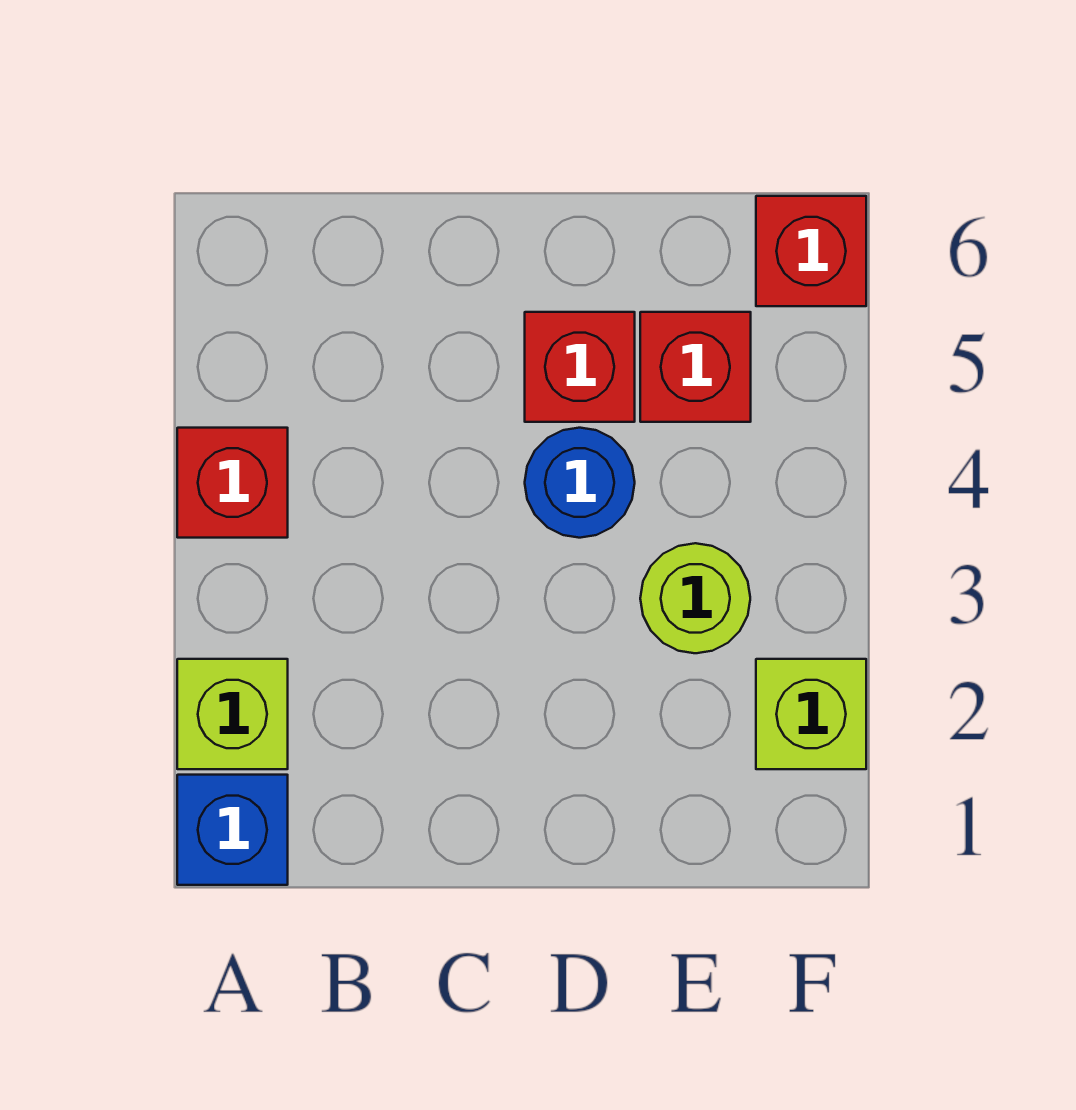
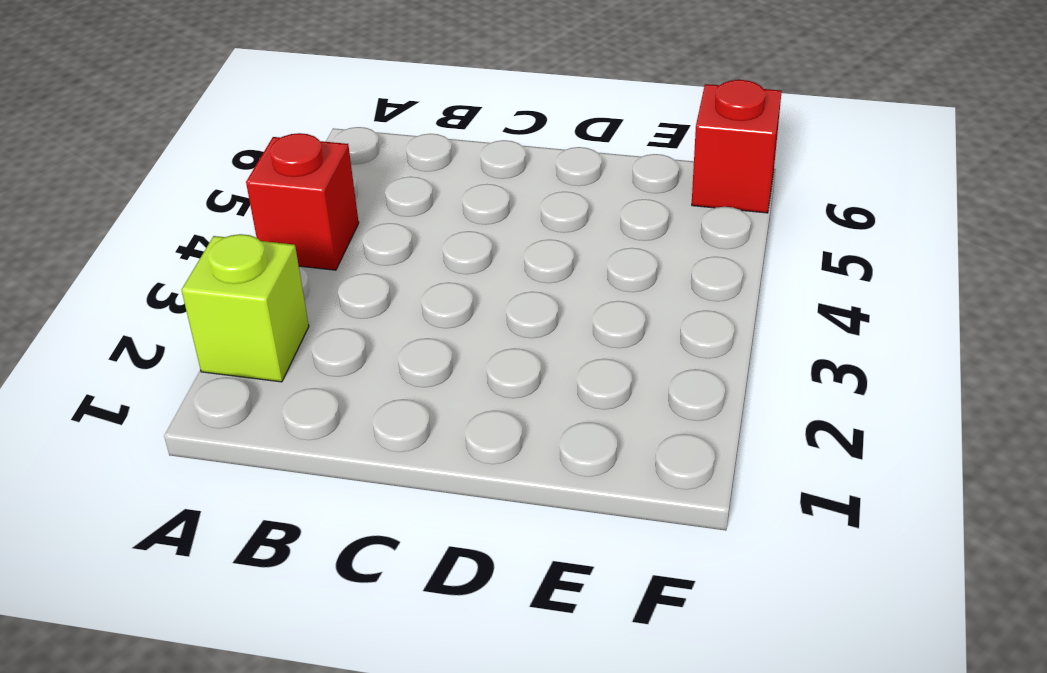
none -> blue brick A1 level 1
none -> blue round brick D4 level 1

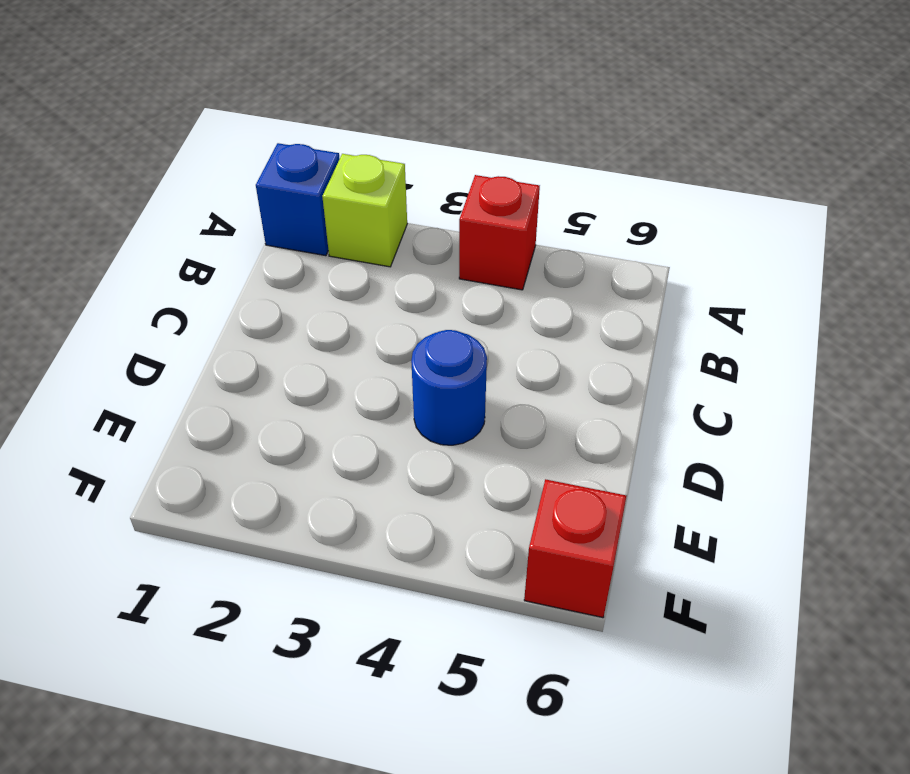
none -> red brick D5 level 1
none -> lime round brick E3 level 1

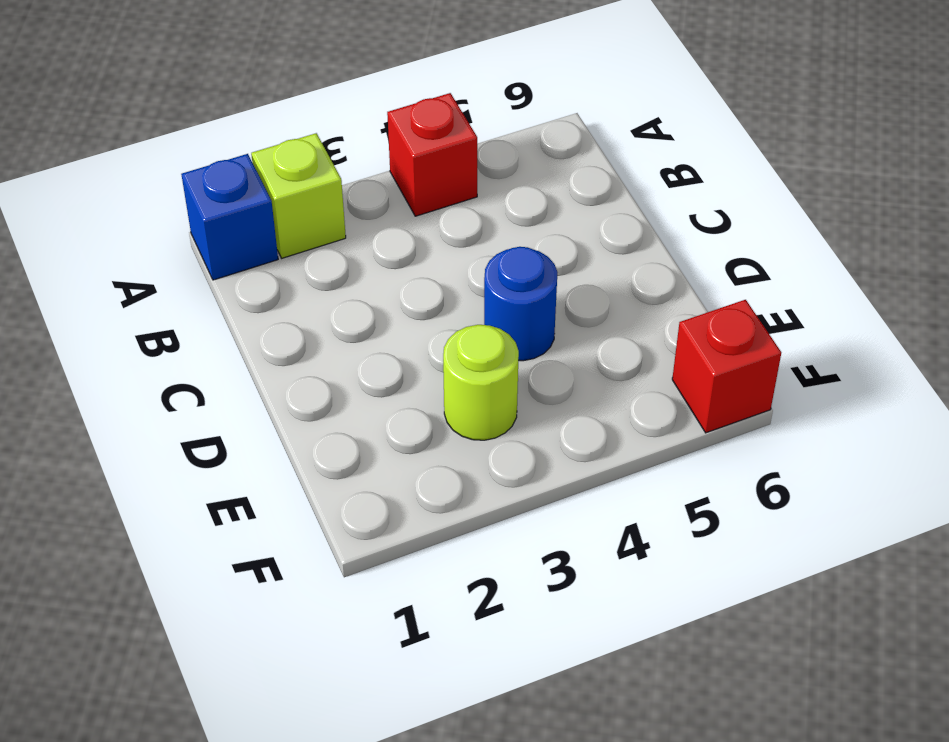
none -> red brick D5 level 1
none -> red brick E5 level 1

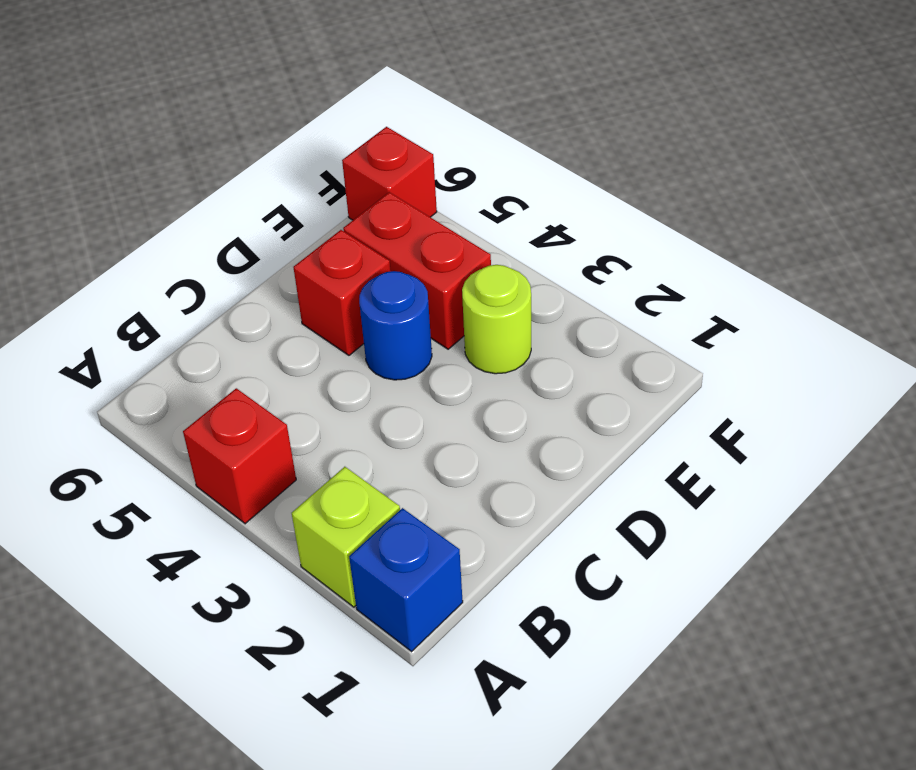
red brick E4:E5 level 1 -> red brick E5 level 1
none -> lime brick F2 level 1

